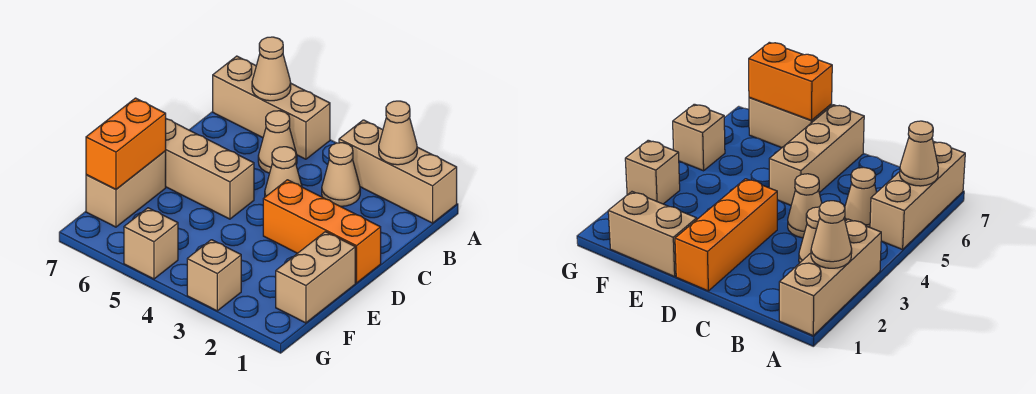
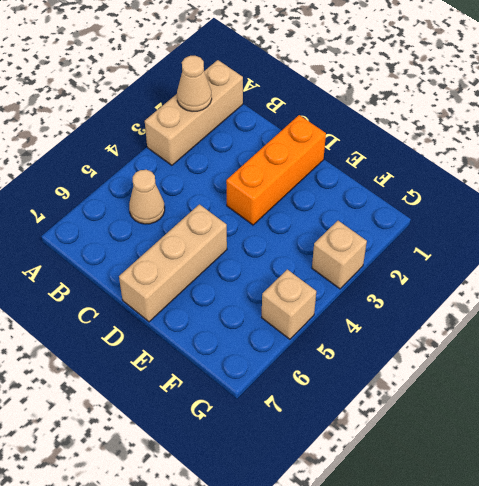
none -> tan brick A5:A7 level 1
none -> tan cone B3 level 1
none -> tan cone C4 level 1

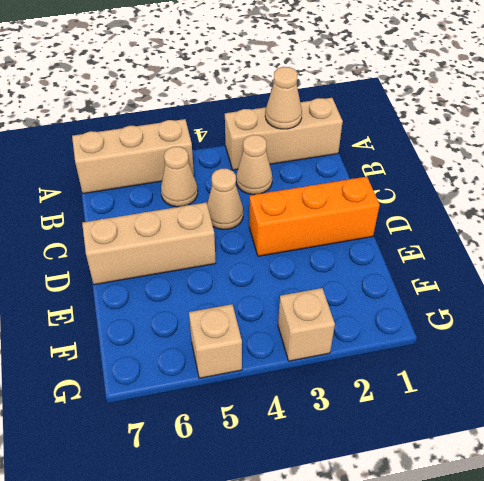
none -> tan brick E1:F1 level 1
none -> tan brick E7:F7 level 1
none -> tan cone A6 level 2

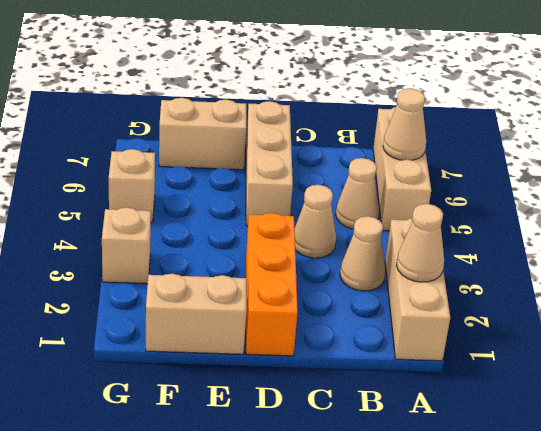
none -> orange brick E7:F7 level 2

